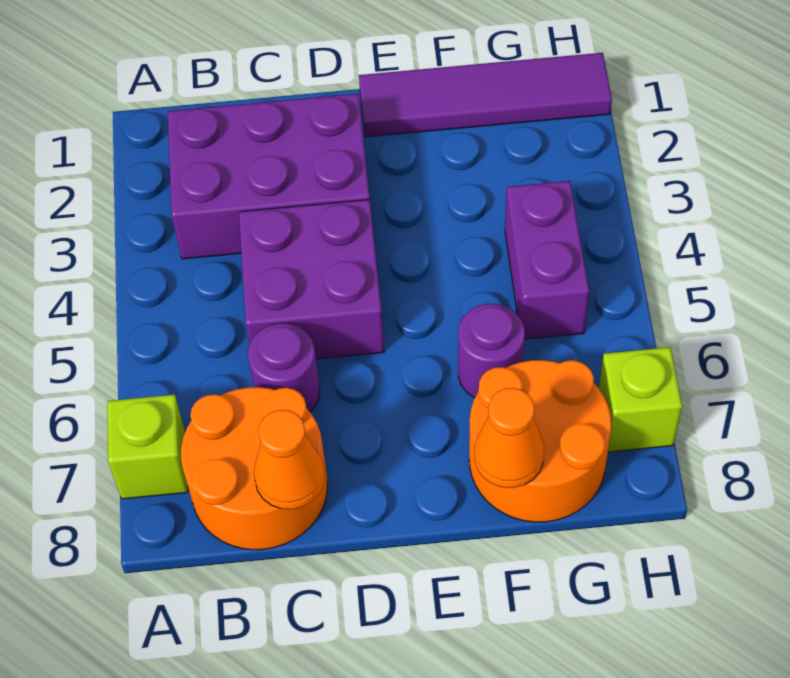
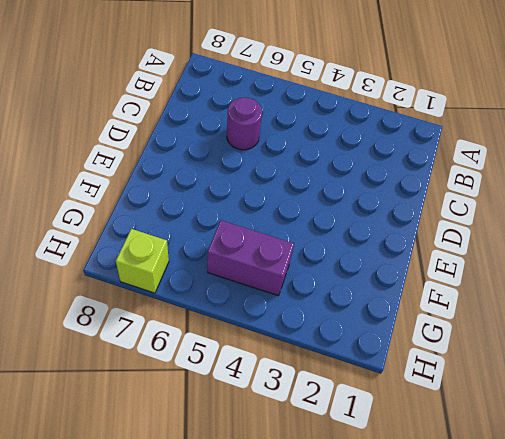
none -> lime brick A7 level 1
none -> purple brick B2:D3 level 1
none -> orange round brick B7:C8 level 1

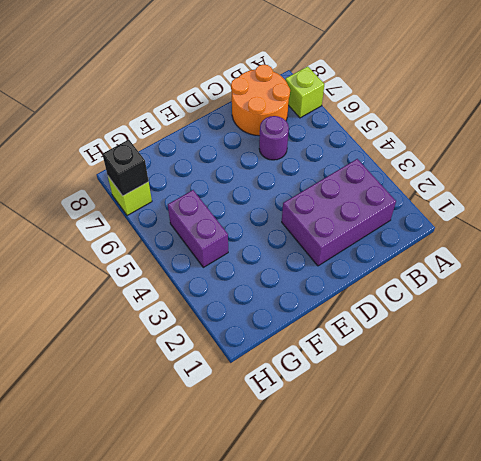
black brick H7 level 2 -> none
none -> purple brick C4:D5 level 1
none -> purple tile E1:H1 level 1
none -> purple round brick F6 level 1

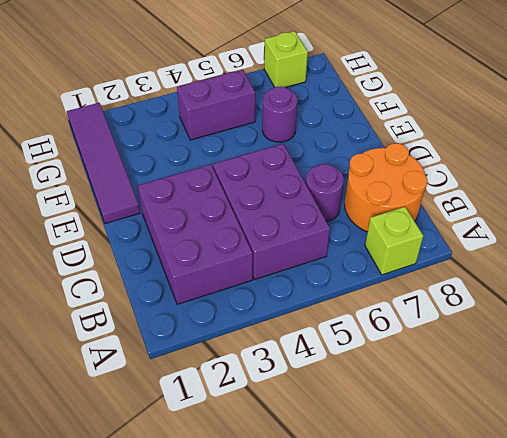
purple brick B4:D5 level 1 -> purple brick C4:D5 level 1
none -> orange round brick F7:G8 level 1
none -> orange cone C8 level 2
none -> orange cone F8 level 2

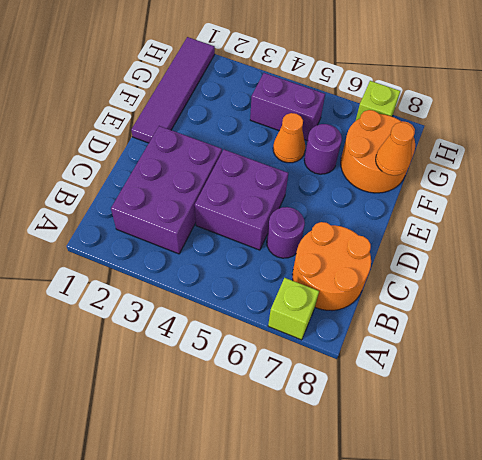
orange cone F5 level 1 -> orange cone C8 level 2

